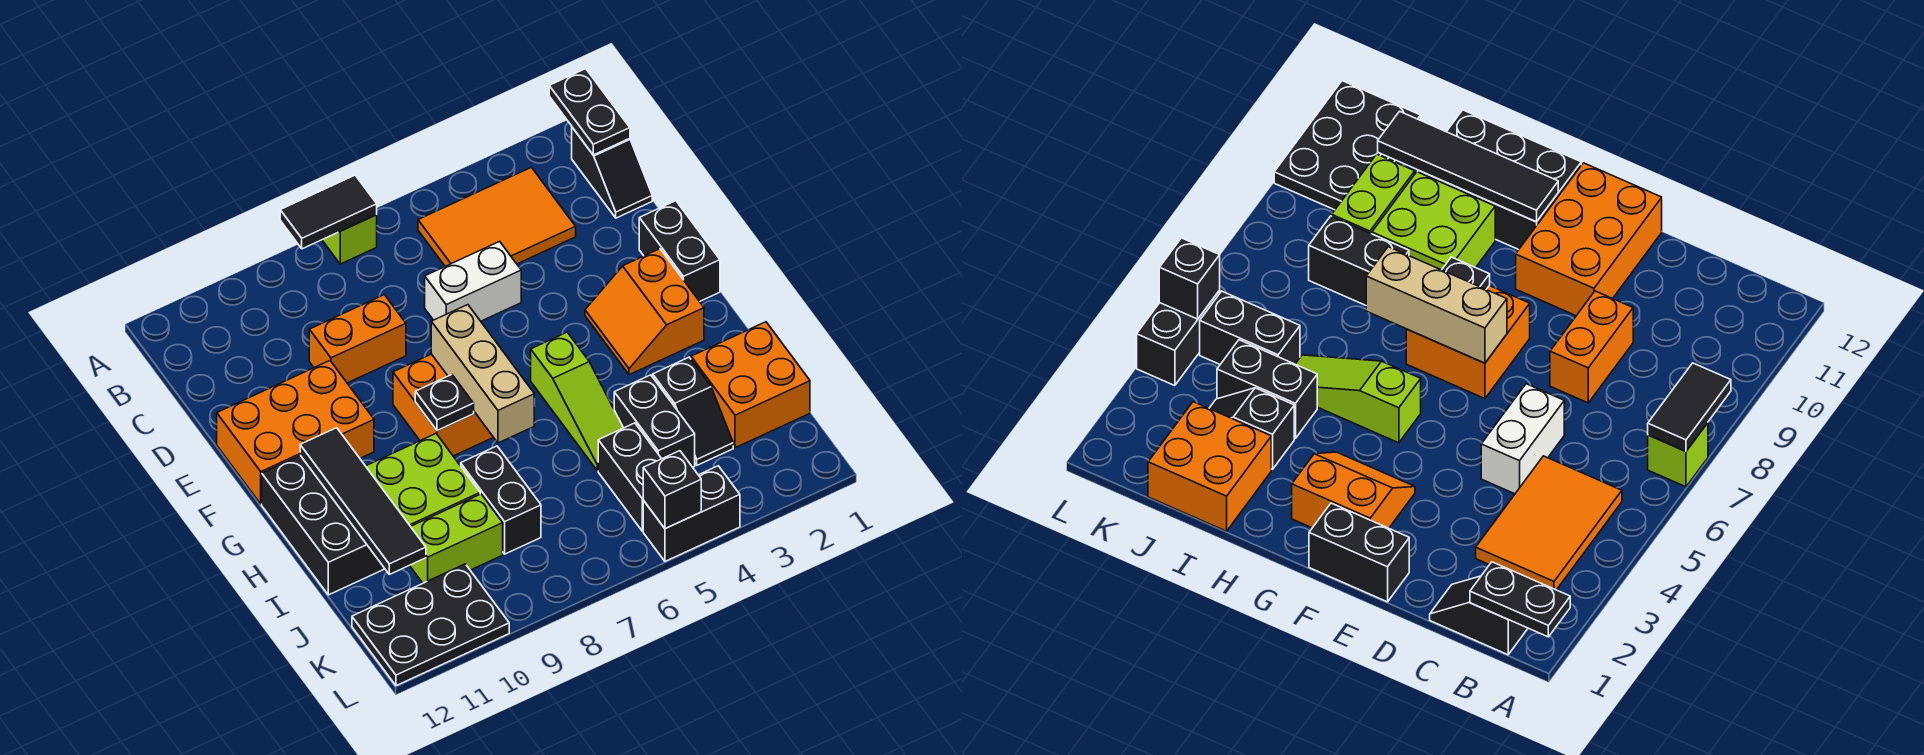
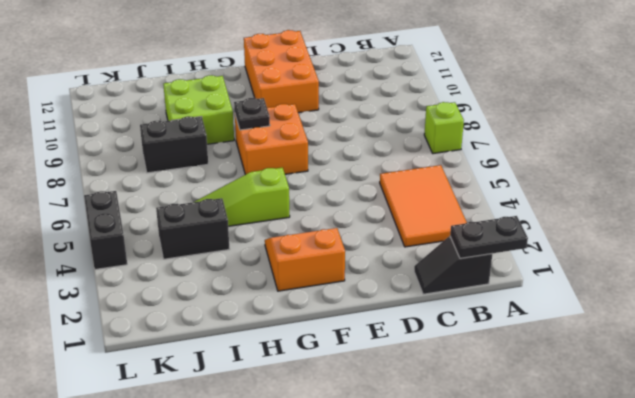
none -> white brick D5:D6 level 1
none -> orange brick D8:D9 level 1
none -> black brick E1:F1 level 1

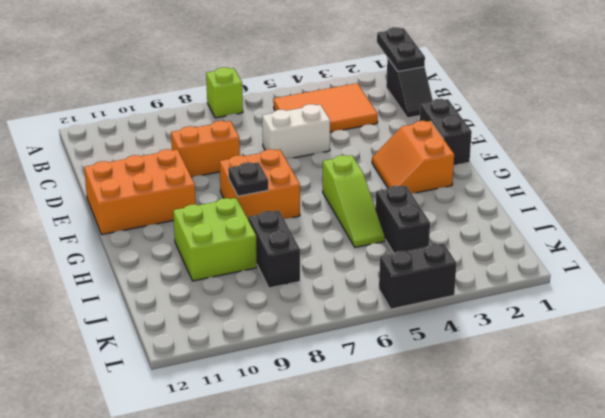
none -> black brick G11:I12 level 1
none -> orange brick I1:J2 level 1
none -> black slope I3:J3 level 1 top I

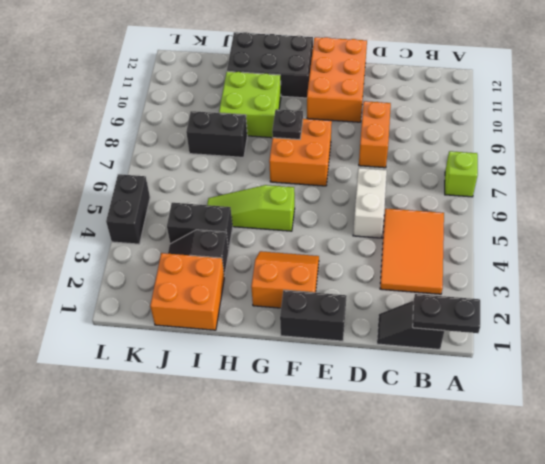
none -> black brick J5:K5 level 1
none -> lime brick J9:J10 level 1
none -> black plate K10:L12 level 1

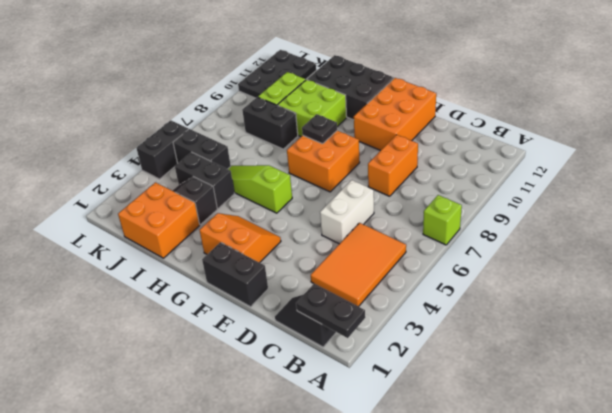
none -> black tile A7:A8 level 2
none -> tan brick F7:H7 level 2
none -> black tile G11:J11 level 2

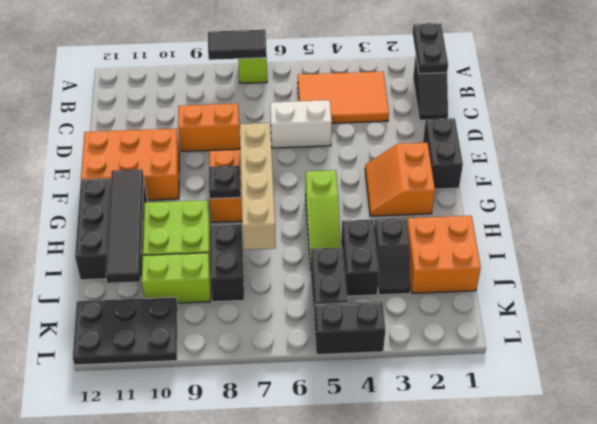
tan brick F7:I7 level 2 -> tan brick F7:H7 level 2
none -> black brick L5 level 2

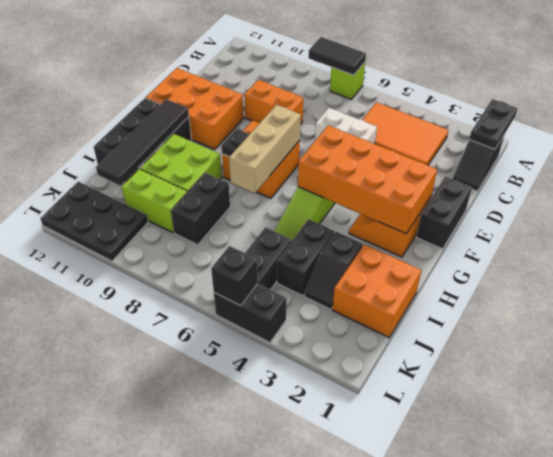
orange brick F2:G5 level 2 -> none

